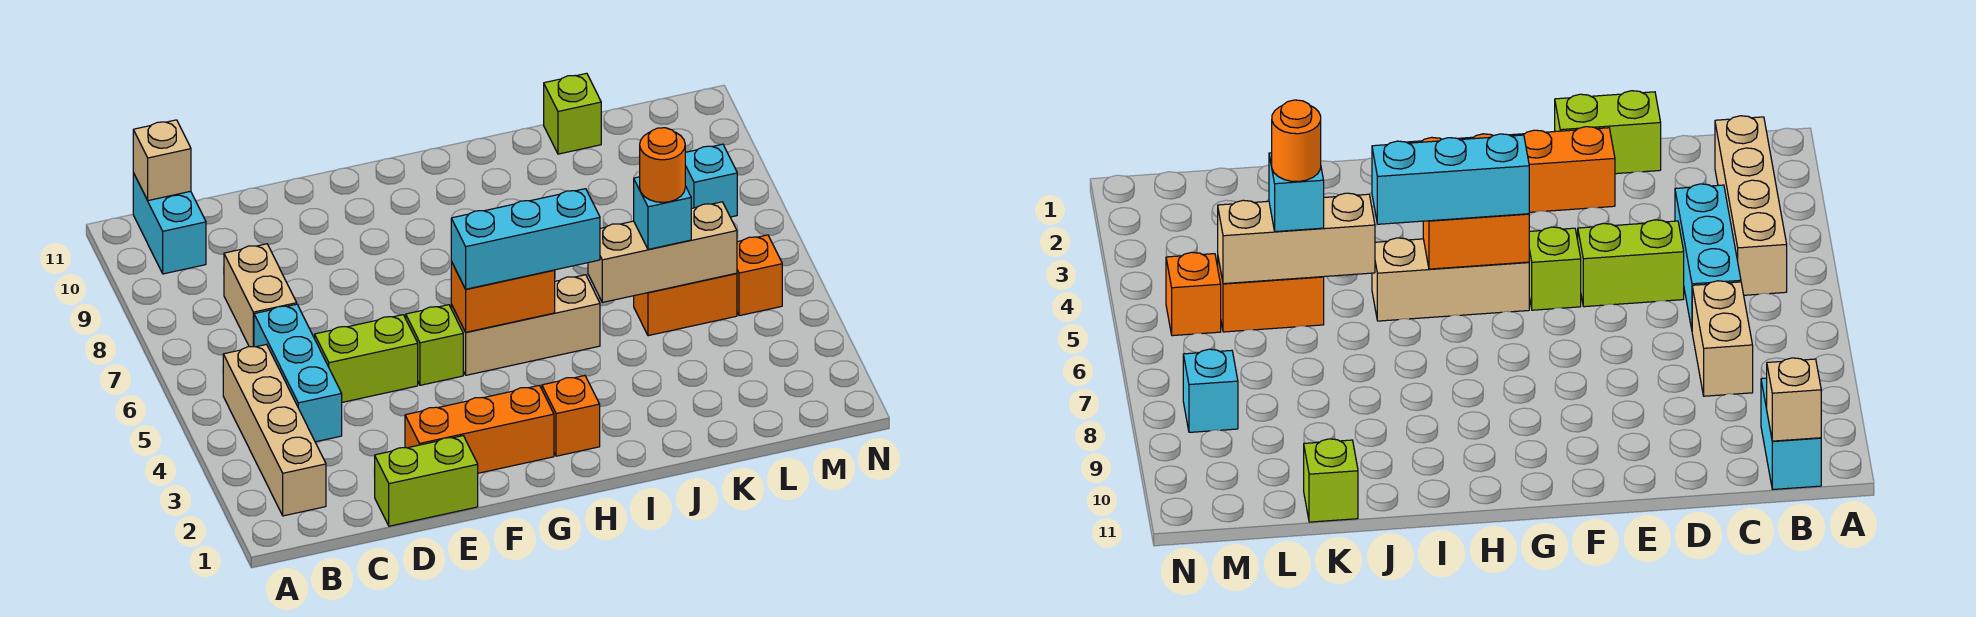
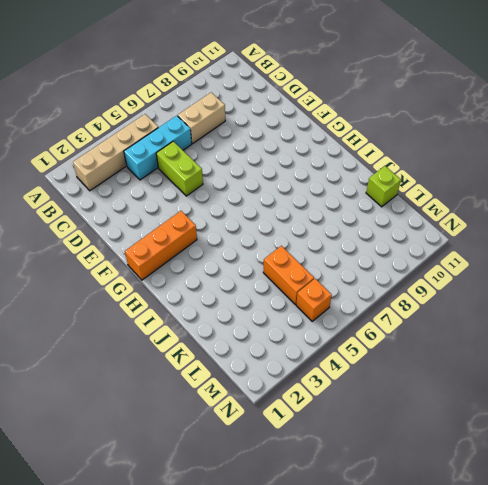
orange brick G1:G3 level 1 -> orange brick E2:G2 level 1
none -> cyan brick B10:B11 level 1
none -> lime brick D1:E1 level 1
none -> lime brick F5 level 1

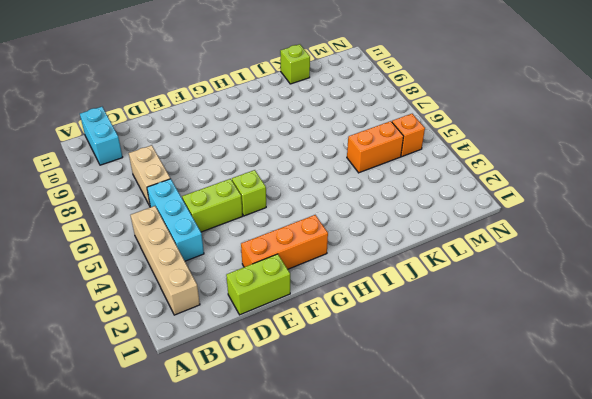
none -> tan brick G5:I5 level 1
none -> orange brick H2 level 1
none -> cyan brick M8 level 1

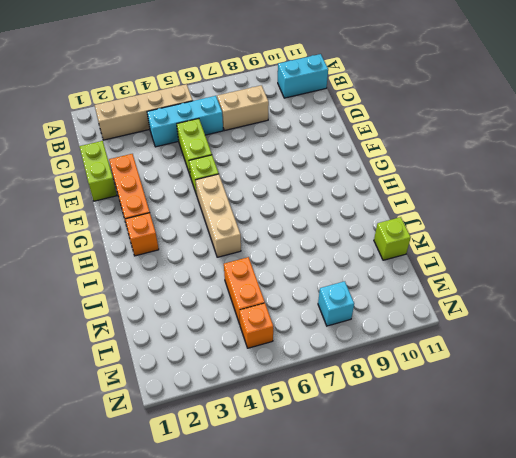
none -> tan brick B11 level 2
none -> orange brick G5:H5 level 2
none -> tan brick J5:L5 level 2

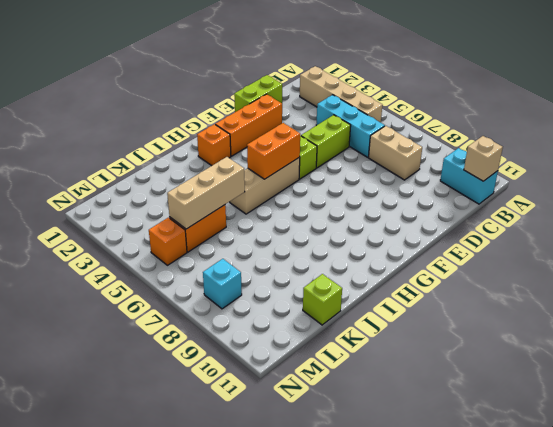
none -> cyan brick G5:I5 level 3
none -> cyan brick K5 level 3
none -> orange round brick K5 level 4

